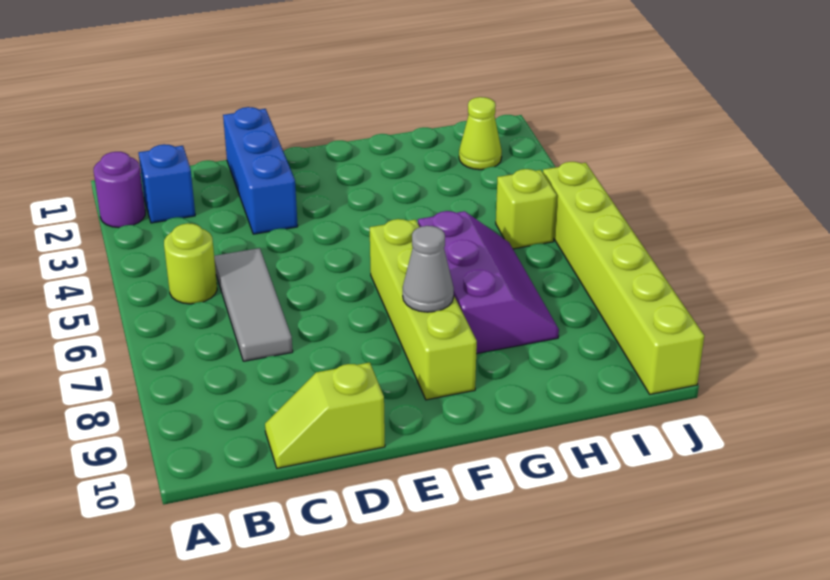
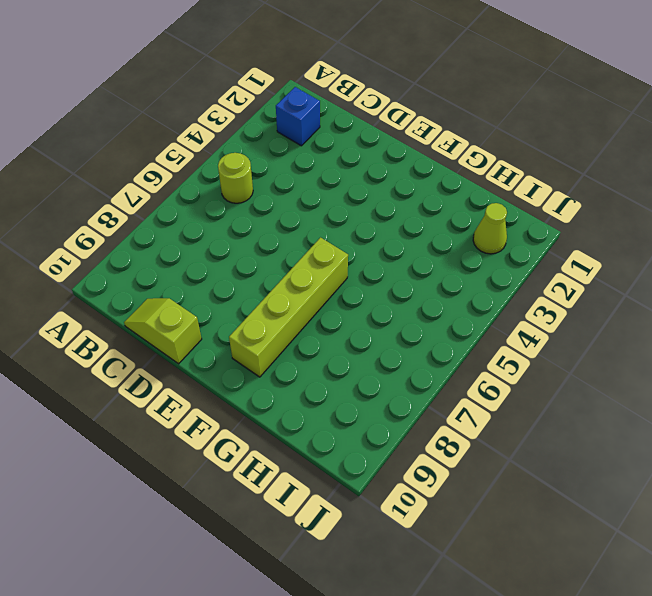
none -> purple round brick A2 level 1
none -> grey tile C5:C7 level 1
none -> blue brick D1:D3 level 1

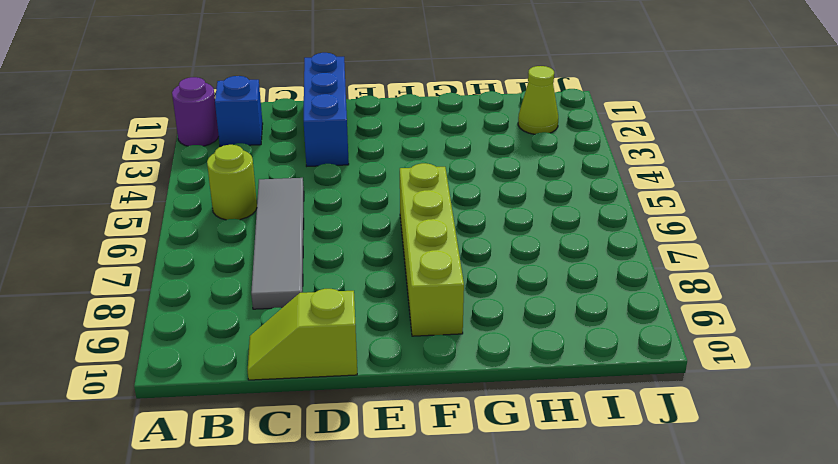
grey tile C5:C8 level 1 -> grey tile C5:C7 level 1
none -> purple slope G6:H8 level 1 top G
none -> lime brick I5 level 1
none -> lime brick J5:J10 level 1

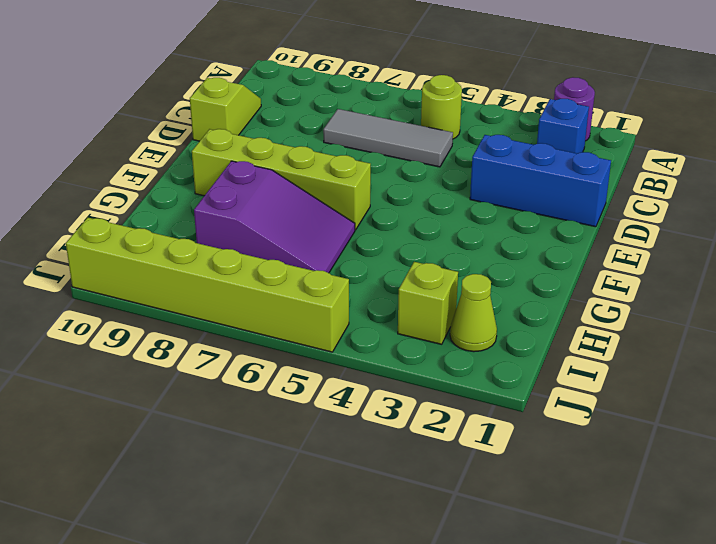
purple slope G6:H8 level 1 top 8 -> purple slope G6:H8 level 1 top G
lime brick I3 level 1 -> lime brick I5 level 1
none -> grey cone F8 level 2

